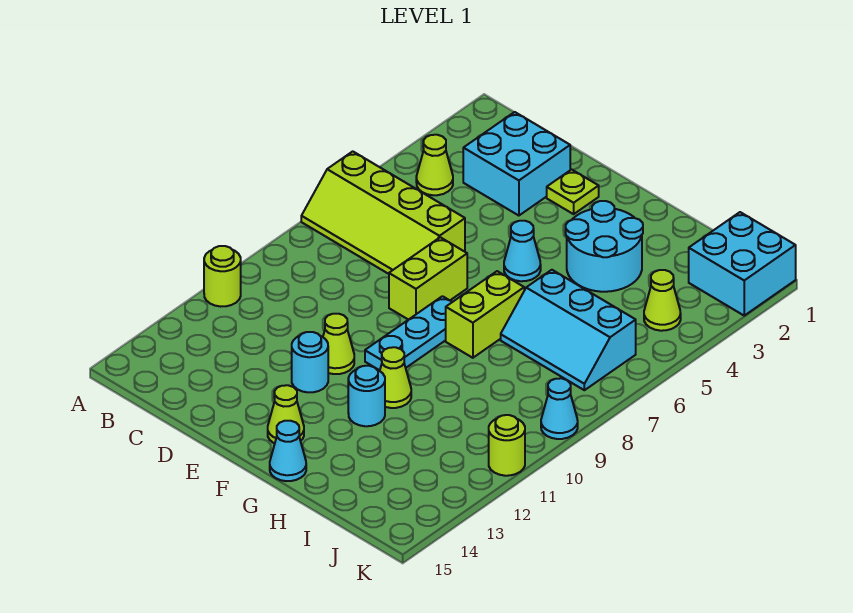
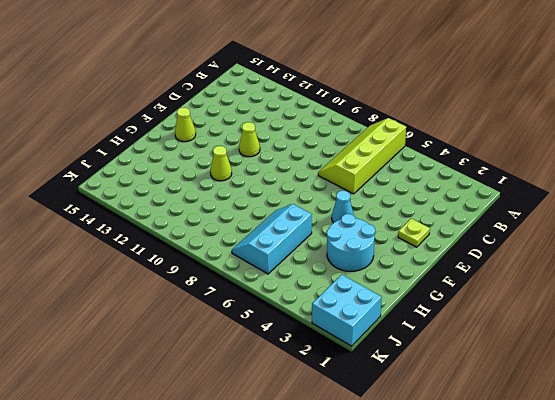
none -> lime round brick A11 level 1
none -> lime cone B4 level 1
none -> cyan brick C2:D3 level 1

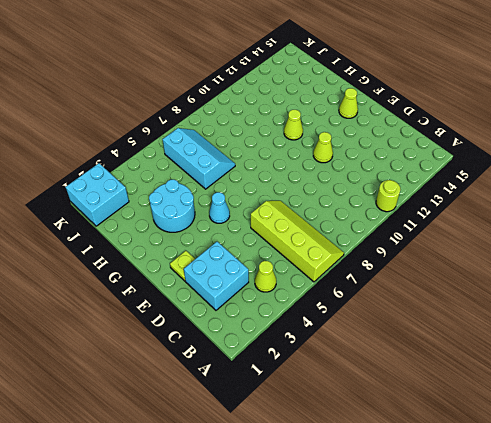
none -> lime brick E7:E8 level 1
none -> cyan round brick E12 level 1
none -> cyan plate F8:F10 level 1

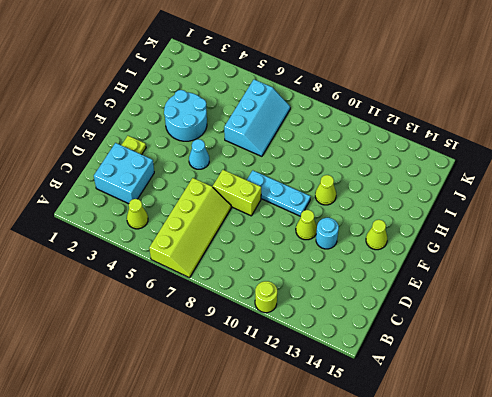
none -> lime brick G7:G8 level 1
none -> cyan round brick G12 level 1
none -> cyan cone G15 level 1

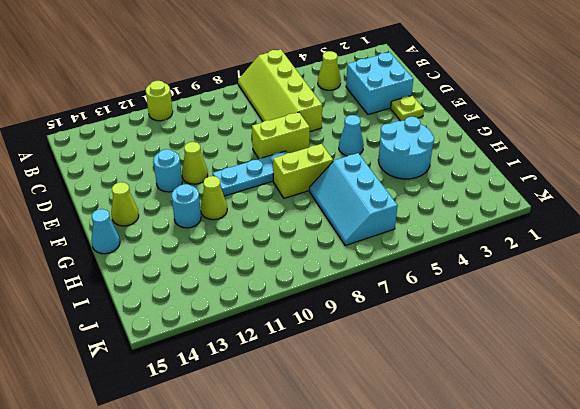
none -> cyan brick J1:K2 level 1
none -> lime cone J4 level 1
none -> cyan cone K9 level 1

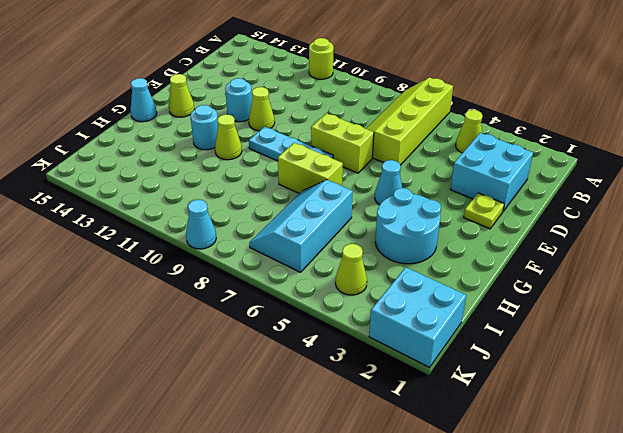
none -> lime round brick K11 level 1

